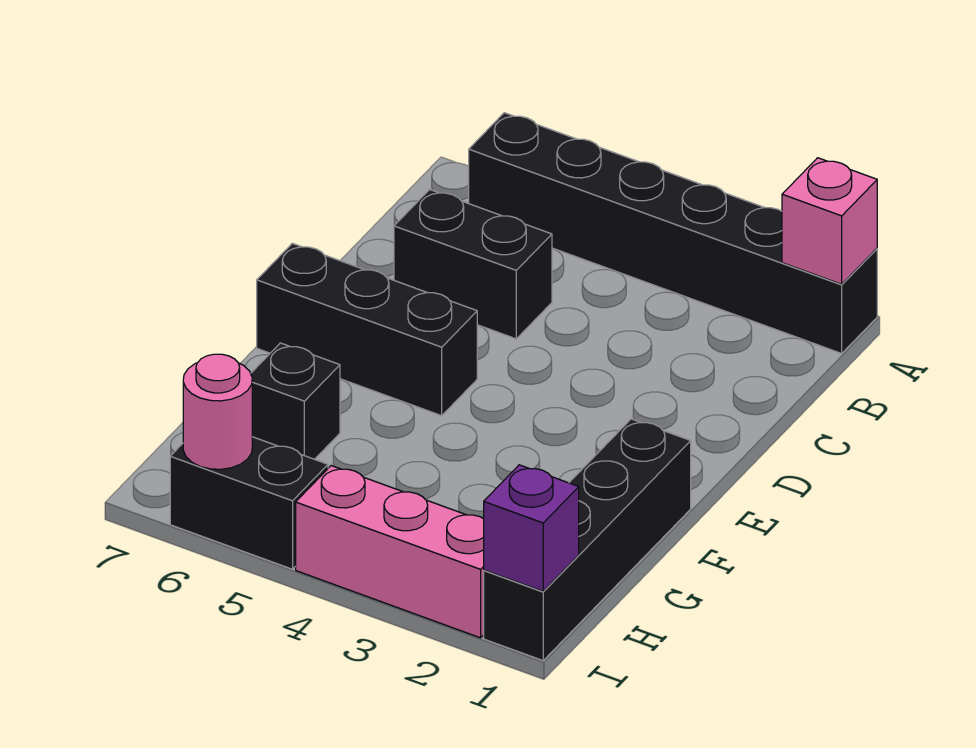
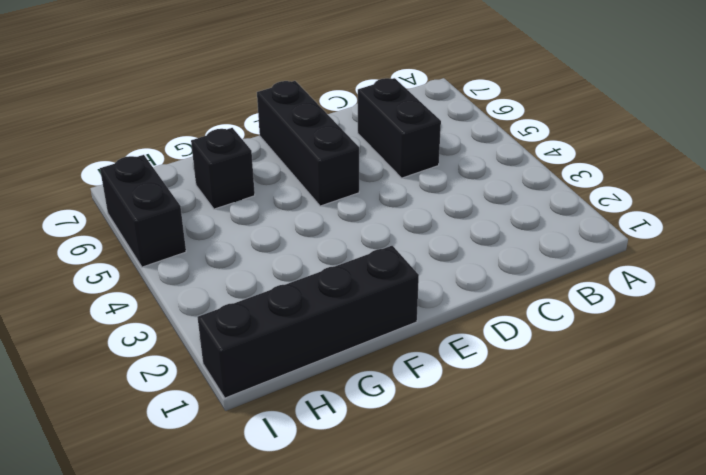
none -> black brick A1:A6 level 1
none -> pink brick I2:I4 level 1

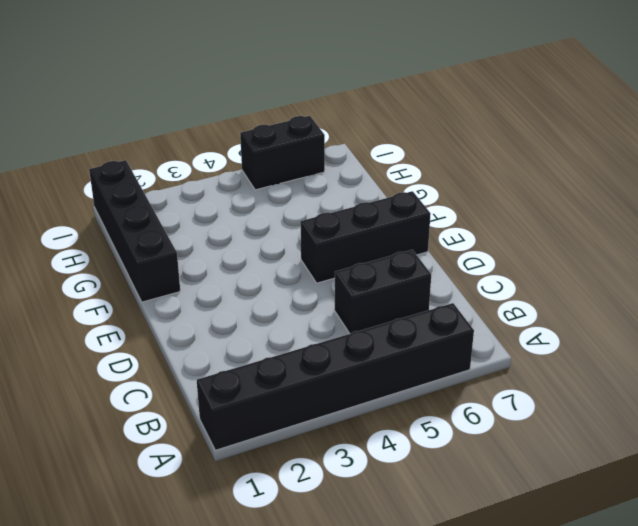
none -> black brick G6 level 1
none -> pink brick I2:I4 level 1

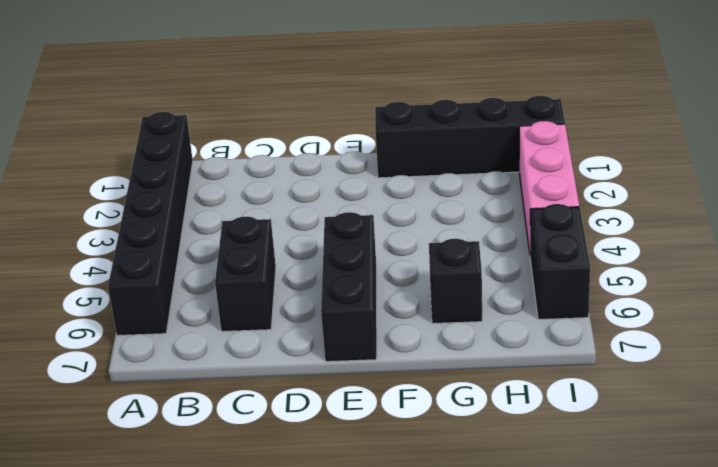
none -> pink brick A1 level 2
none -> purple brick I1 level 2

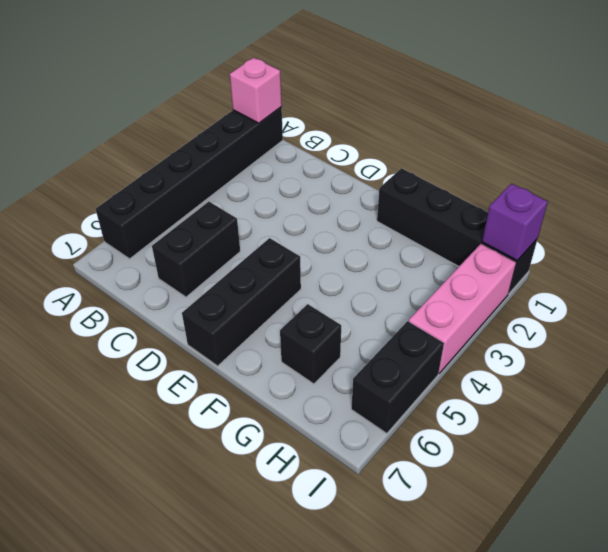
none -> pink round brick I6 level 2

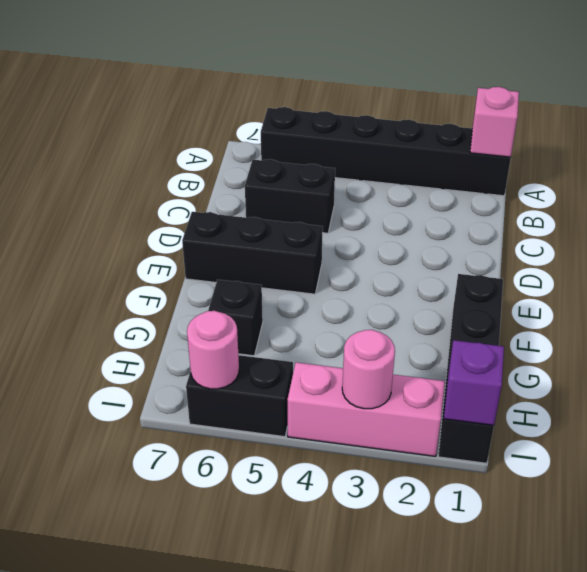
pink round brick I3 level 2 -> none

